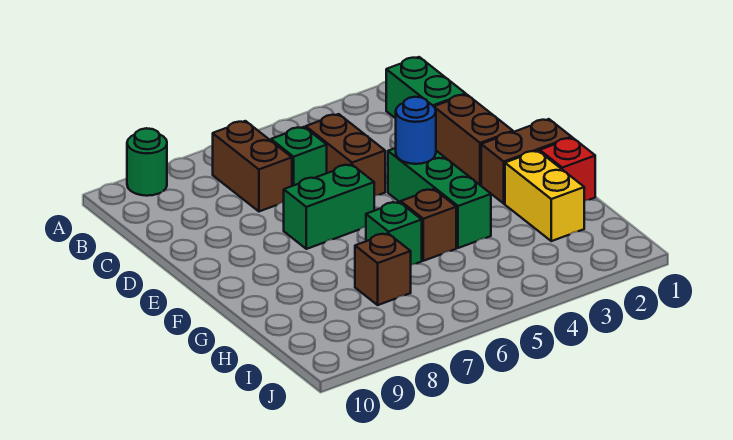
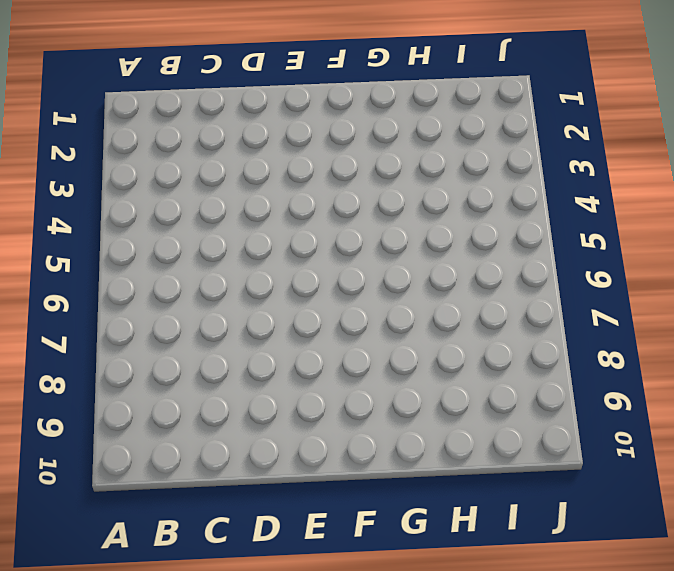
none -> green round brick A9 level 1
none -> green brick B2:C2 level 1
none -> brown brick B7:C7 level 1

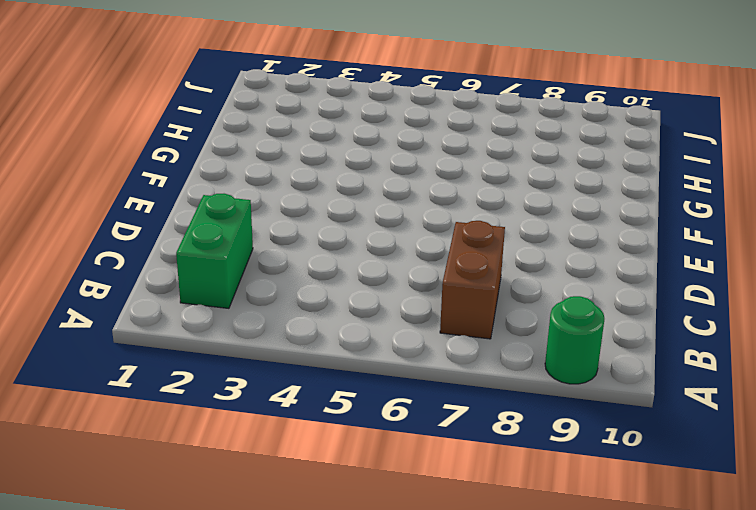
none -> brown brick C5:D5 level 1
none -> green brick C6 level 1
none -> brown brick D2:E2 level 1

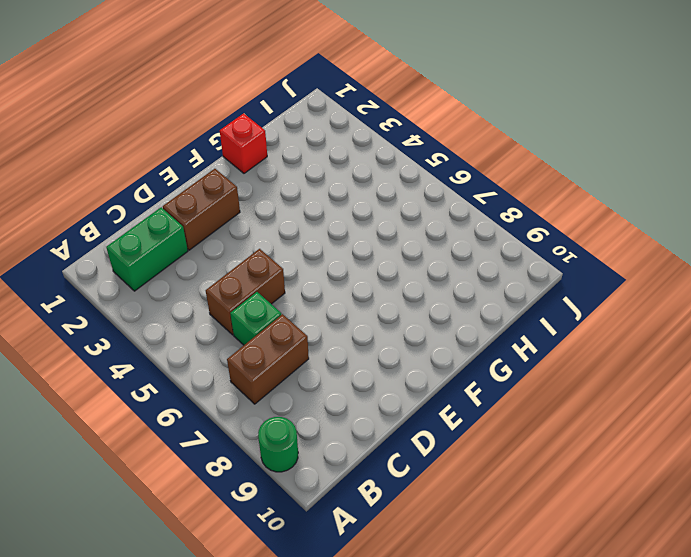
none -> green brick E4:G4 level 1
none -> green brick E6:E7 level 1
none -> brown brick F1:F2 level 1

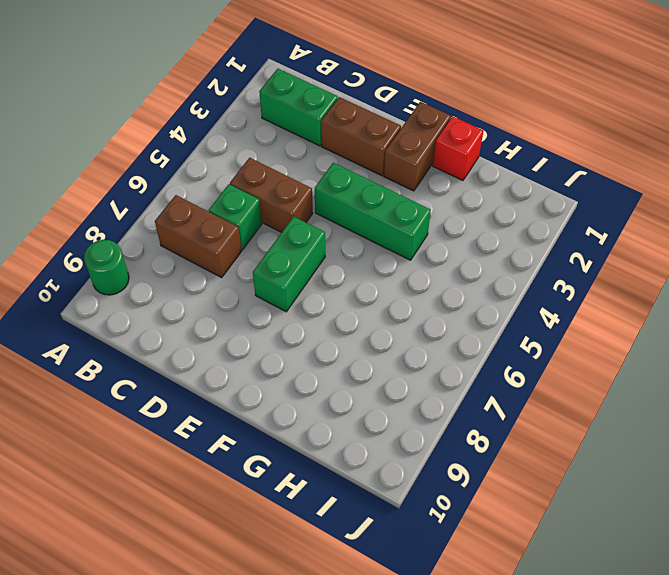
none -> yellow brick G2:H2 level 1
none -> brown brick G5 level 1
none -> green brick G6 level 1

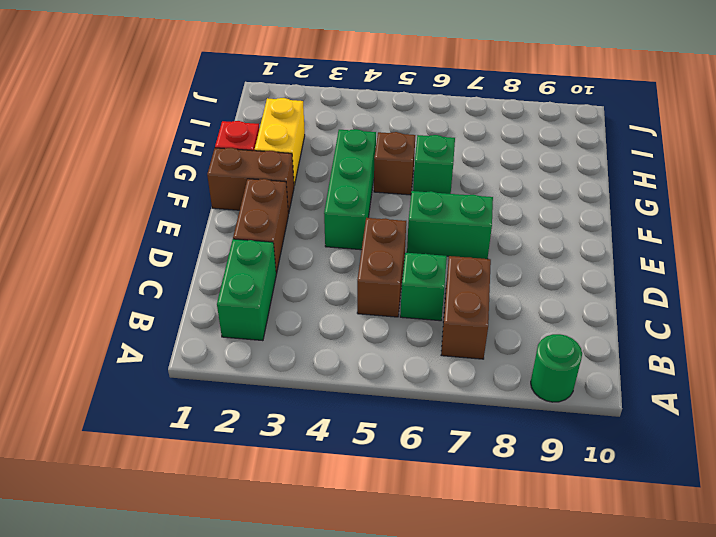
none -> brown brick H7 level 1
none -> blue round brick E4 level 2

